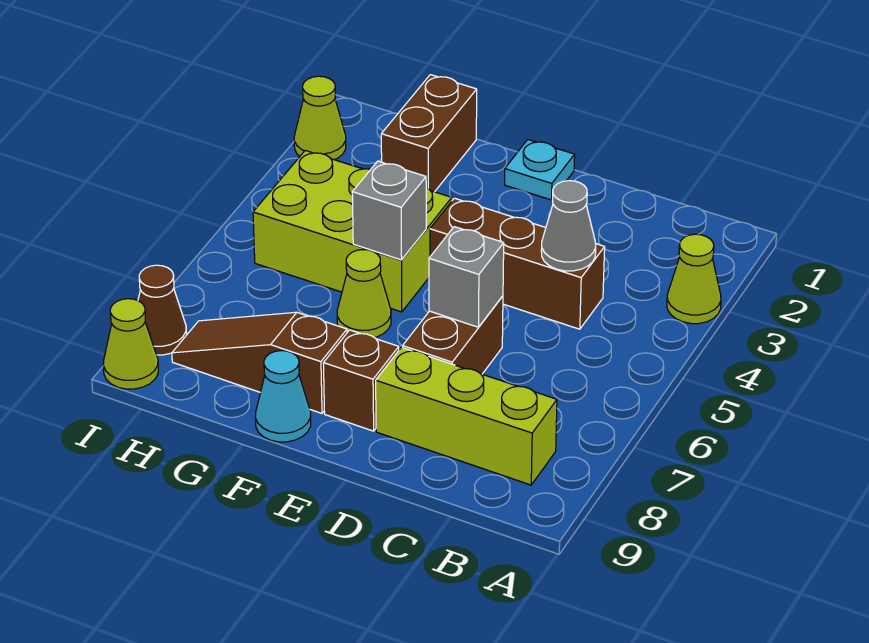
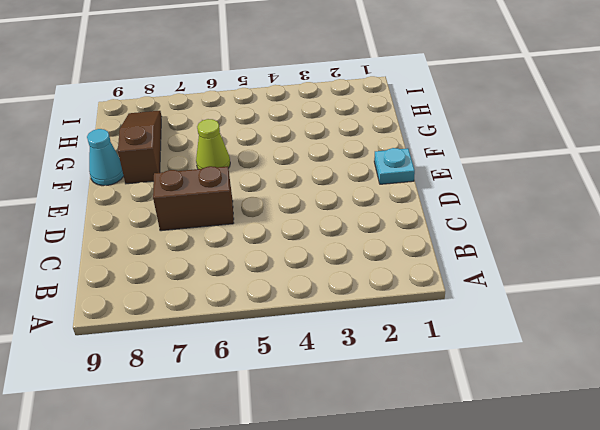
none -> lime cone A3 level 1
none -> lime brick B8:D8 level 1
none -> brown brick C4:E4 level 1

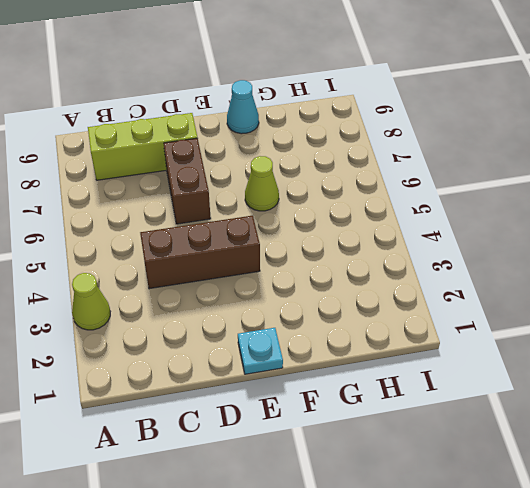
none -> brown brick E8 level 1
none -> lime brick F4:H5 level 1
none -> brown slope F8:H8 level 1 top F

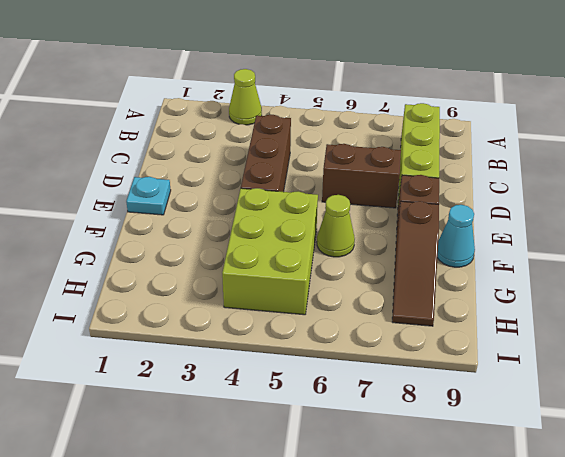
none -> brown brick G1:G2 level 1
none -> lime cone I2 level 1
none -> brown cone I8 level 1

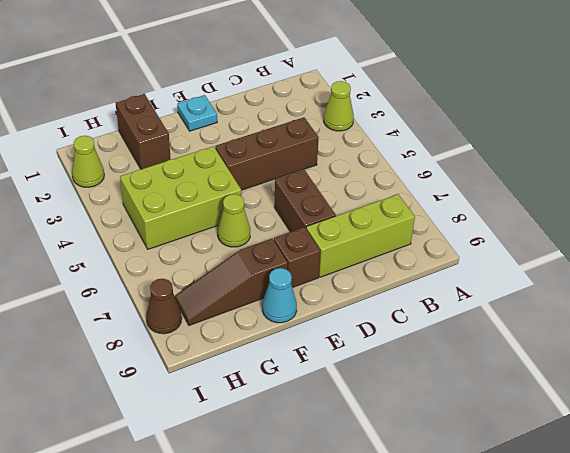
none -> lime cone I9 level 1
none -> grey cone C4 level 2
none -> grey brick D6 level 2

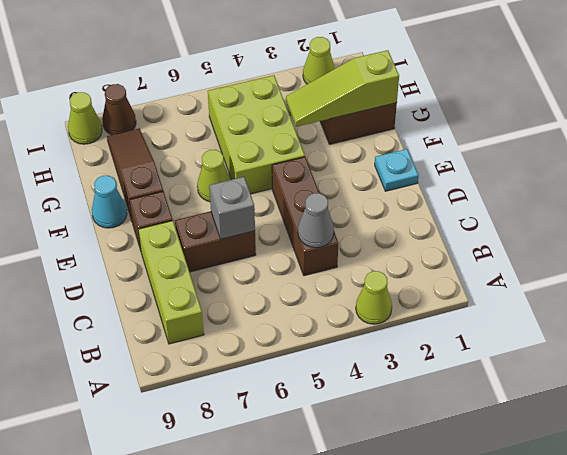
lime slope G1:G3 level 2 top 1 -> none
none -> grey brick F5 level 2

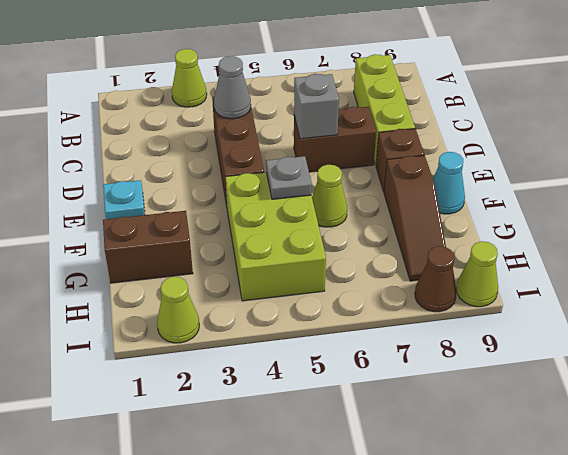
grey plate F5 level 2 -> grey brick F5 level 2

